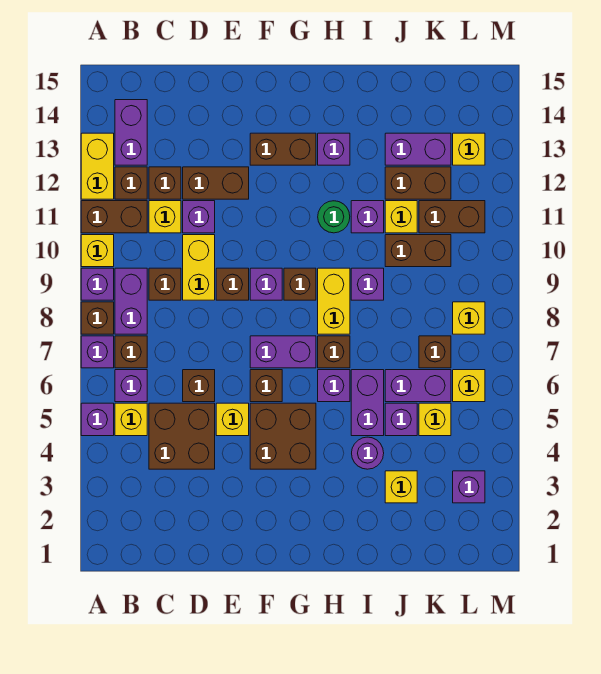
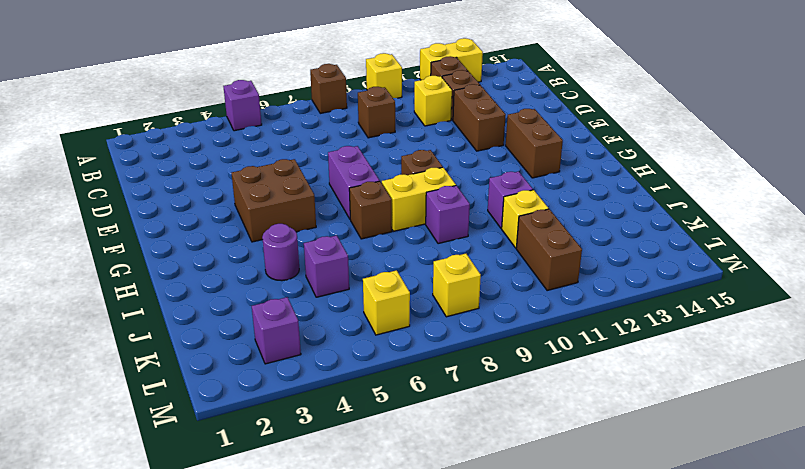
none -> purple brick A7 level 1
none -> purple brick A9 level 1
none -> brown brick A11:B11 level 1
none -> yellow brick B5 level 1

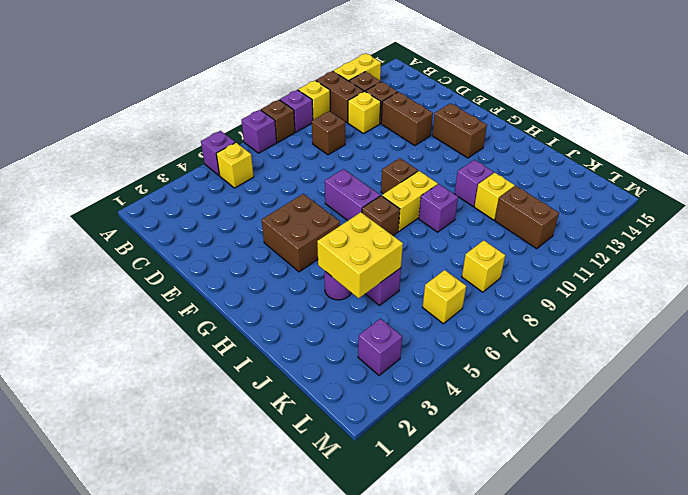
yellow brick I4:J5 level 2 -> none
none -> purple brick B6 level 1
none -> brown brick B7 level 1
none -> purple brick B8:B9 level 1
none -> purple brick B13:B14 level 1

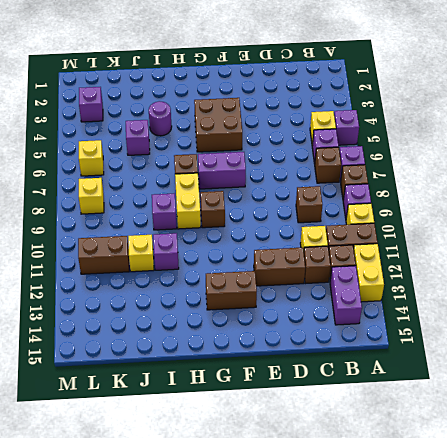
none -> purple brick B8:B9 level 1
none -> brown brick C4:D5 level 1
none -> brown brick D6 level 1
none -> yellow brick D9:D10 level 1

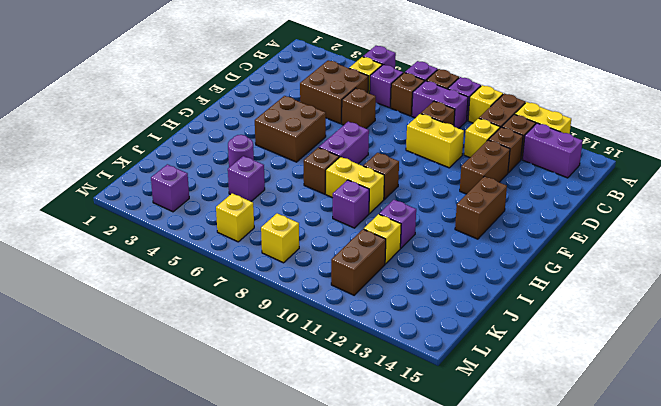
none -> purple brick D11 level 1
none -> yellow brick E5 level 1
none -> brown brick E9 level 1
none -> brown brick F6 level 1

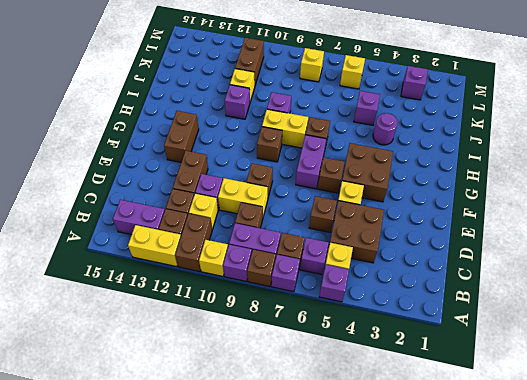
none -> purple brick F9 level 1
none -> purple brick H6 level 1
none -> green round brick H11 level 1
none -> purple brick H13 level 1

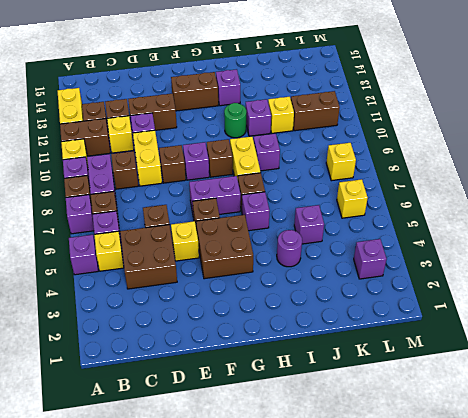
none -> purple brick B13:B14 level 1
none -> purple brick I5:I6 level 1
none -> yellow brick J3 level 1
none -> purple brick J6:K6 level 1

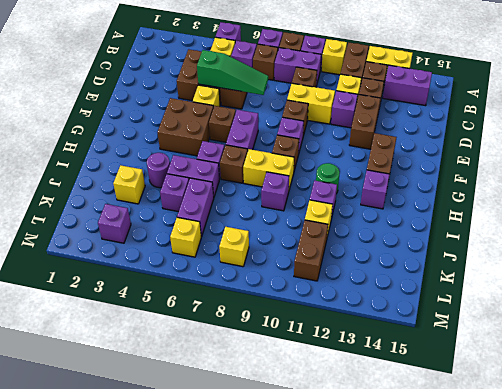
green slope D5:D7 level 2 top 5 -> none
none -> brown brick J10:K10 level 1
none -> brown brick J12:K12 level 1
none -> purple brick J13:K13 level 1
none -> yellow brick K5 level 1

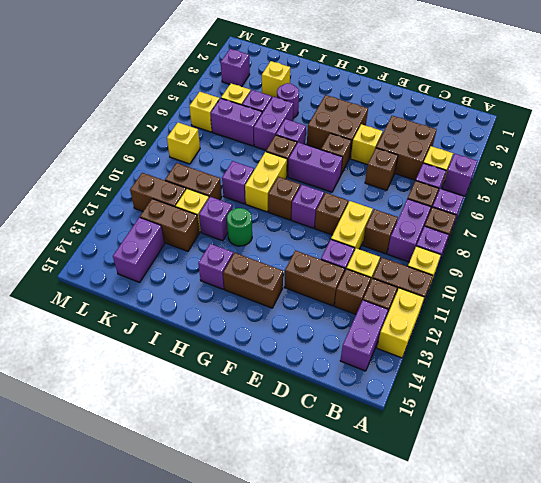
purple brick K13:K14 level 1 -> purple brick J13:K13 level 1
none -> brown brick K7 level 1
none -> yellow brick L13 level 1

